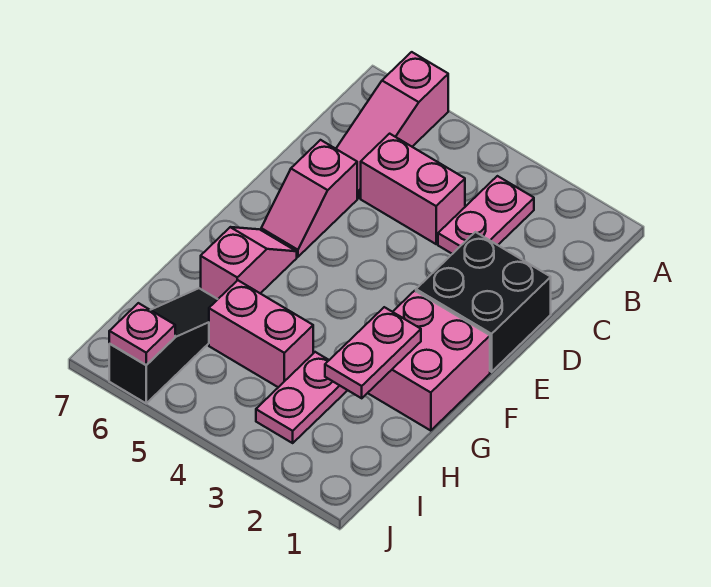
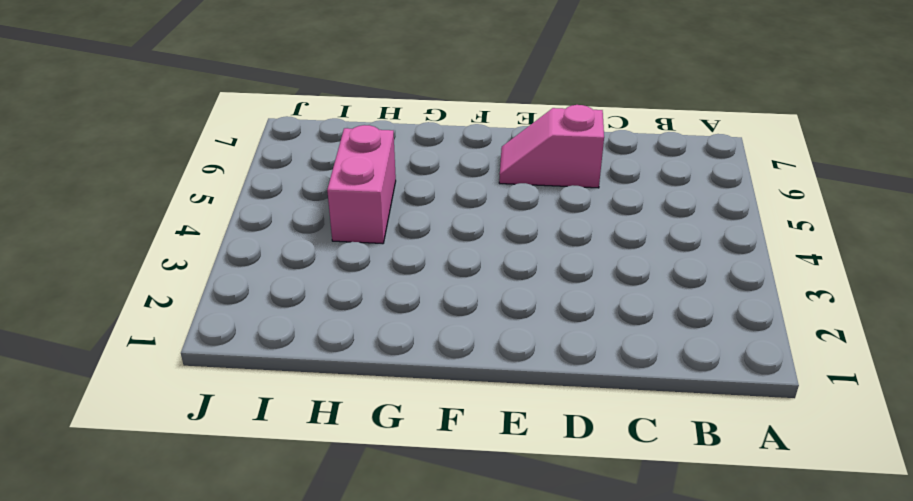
none -> pink slope A6:C6 level 1 top A
none -> pink plate B3:C3 level 1
none -> pink brick C4:C5 level 1

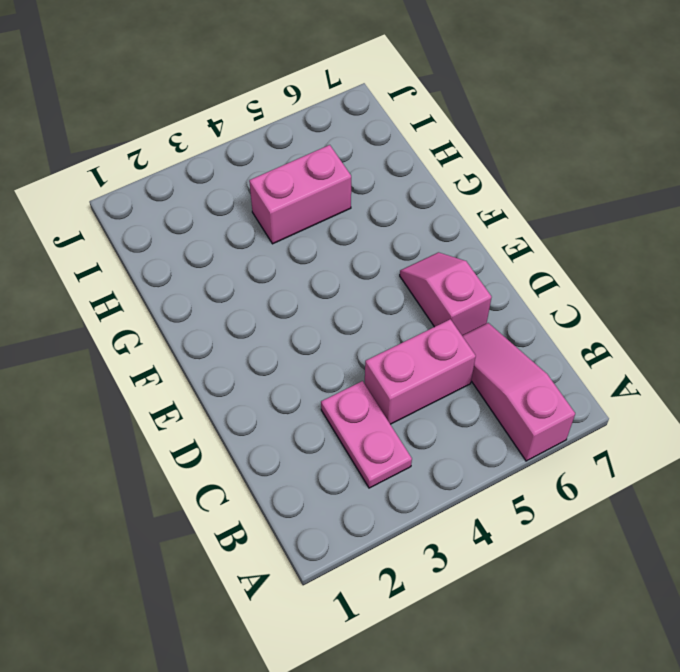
none -> black brick D1:E2 level 1
none -> pink brick F1:G2 level 1
none -> pink slope F6:G6 level 1 top G

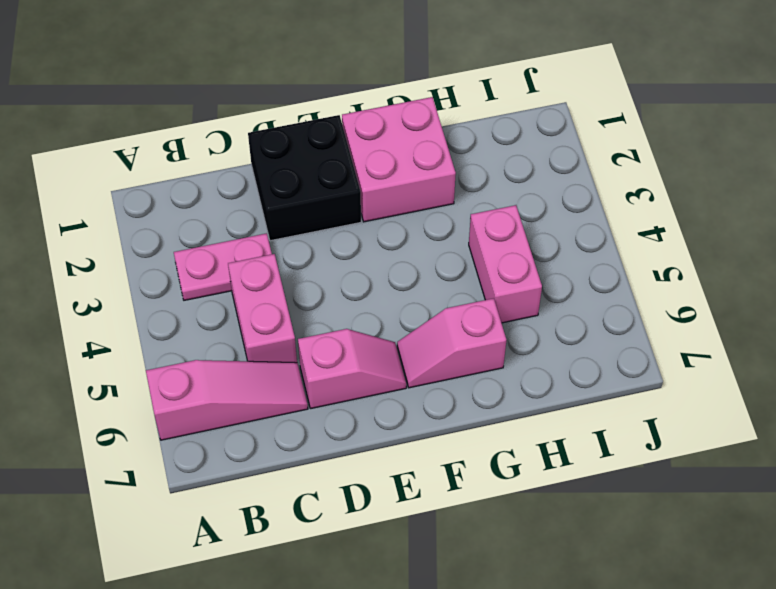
none -> pink plate H3:I3 level 1
none -> black slope H6:J6 level 1 top J
none -> pink plate G2:H2 level 2

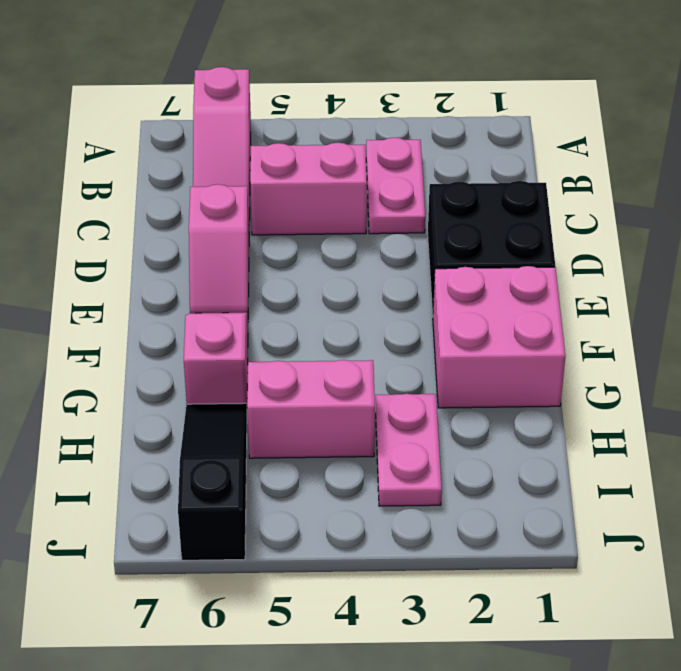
none -> pink plate G2:H2 level 2
none -> pink plate J6 level 2

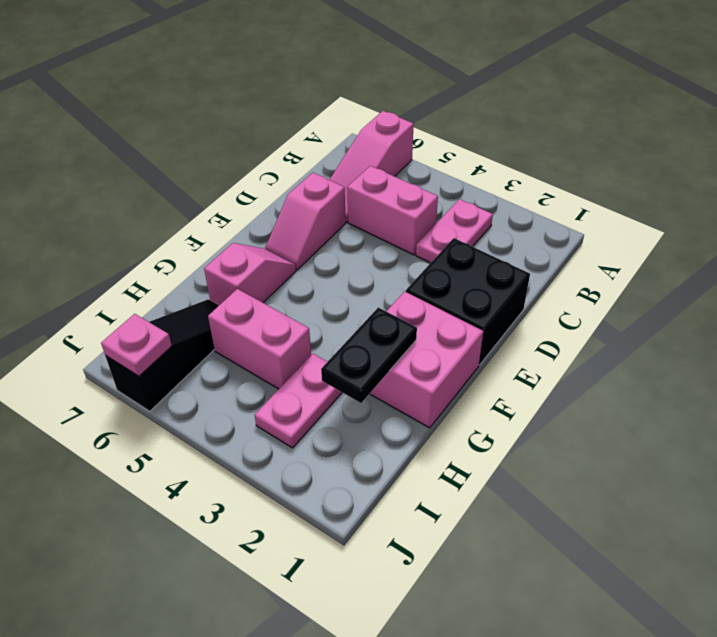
black plate G2:H2 level 2 -> pink plate G2:H2 level 2

